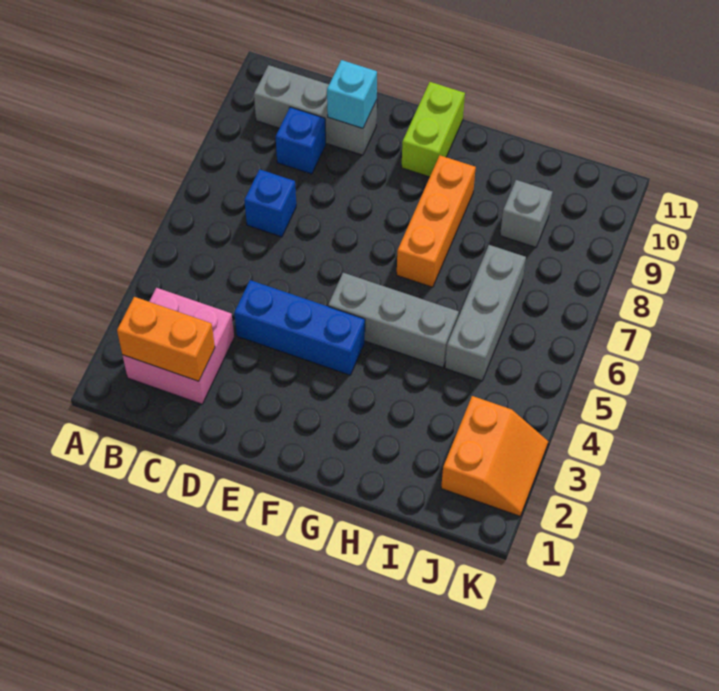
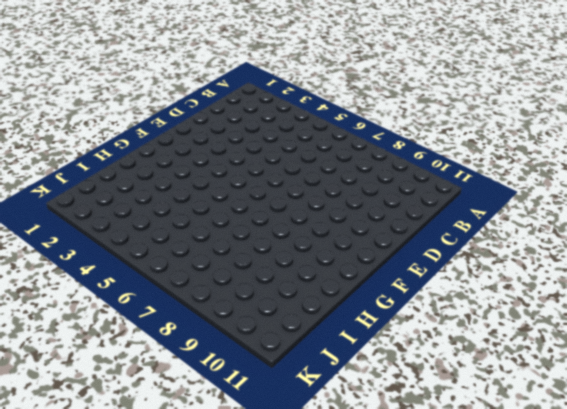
none -> pink brick B2:C3 level 1
none -> grey brick B10:D10 level 1
none -> blue brick C7 level 1

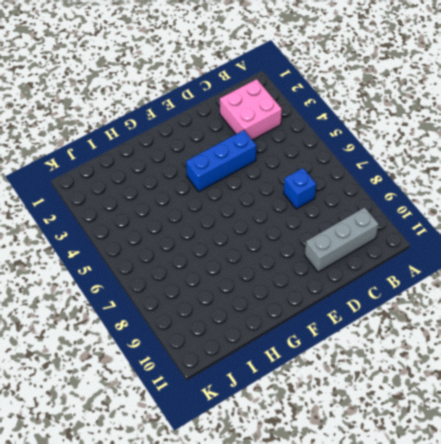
none -> blue brick C9 level 1
none -> grey brick F5:H5 level 1
none -> lime brick F10:F11 level 1

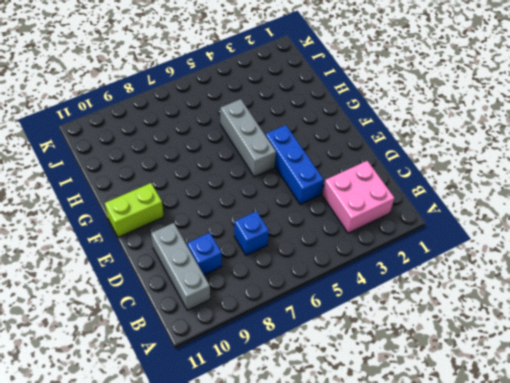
none -> orange brick G7:G9 level 1
none -> grey brick I5:I7 level 1
none -> grey brick I9 level 1

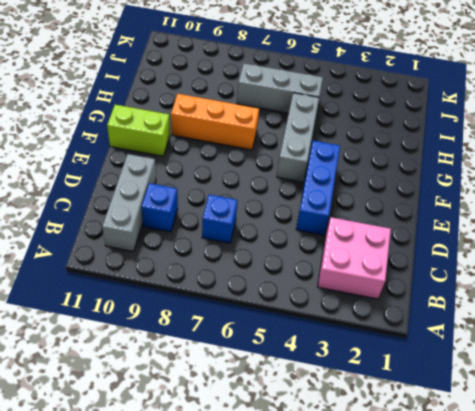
none -> grey brick I9 level 1
none -> orange slope J2:K3 level 1 top J
none -> orange brick B2:C2 level 2

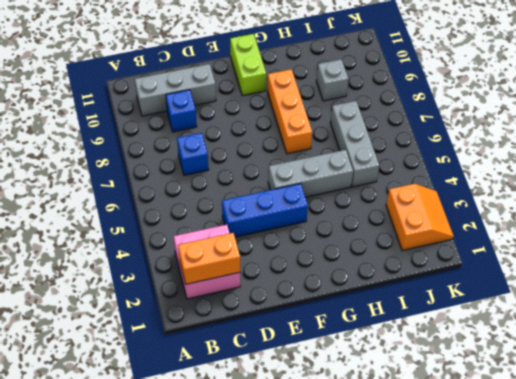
none -> cyan brick D10 level 2

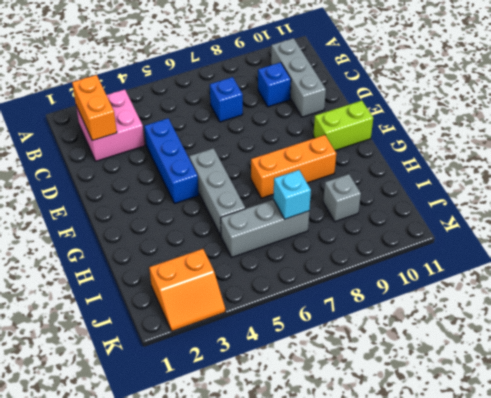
cyan brick I7 level 2 -> cyan brick D10 level 2

